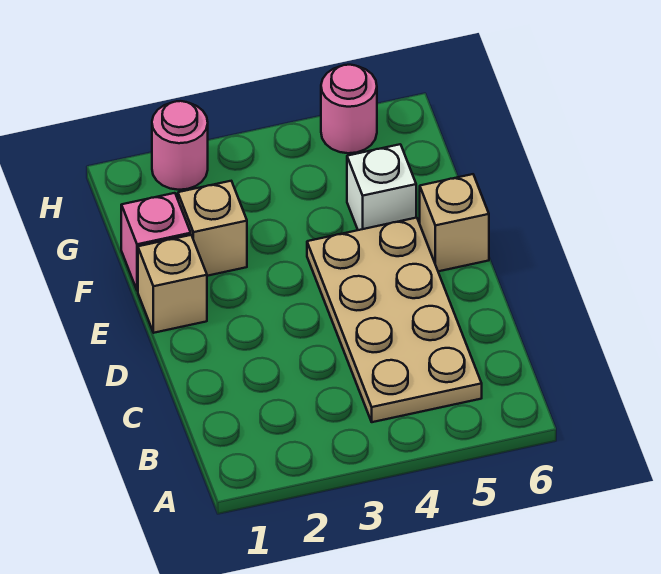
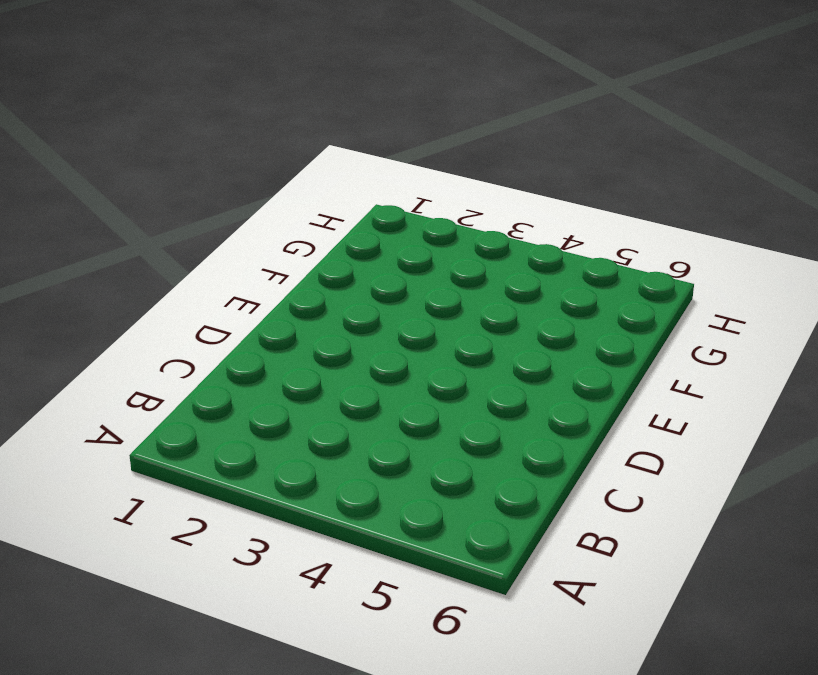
none -> tan plate B4:E5 level 1
none -> tan brick E1 level 1

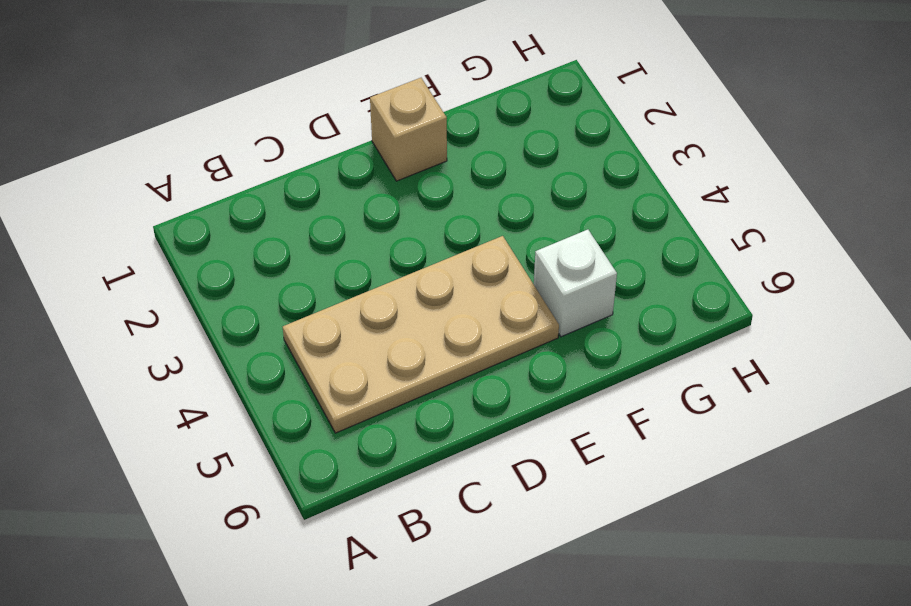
none -> tan brick E6 level 1
none -> pink brick F1 level 1

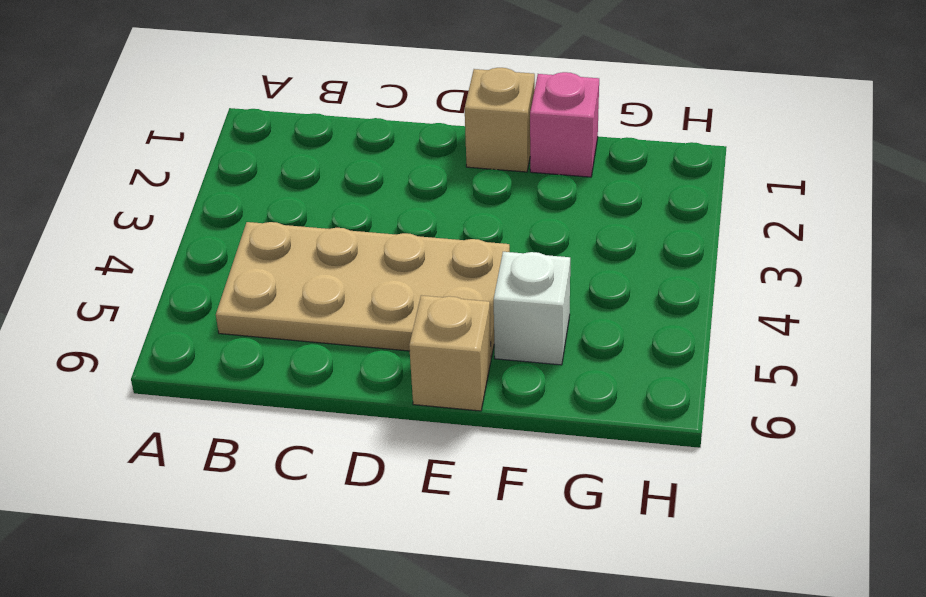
none -> tan brick F2 level 1
none -> pink round brick H2 level 1

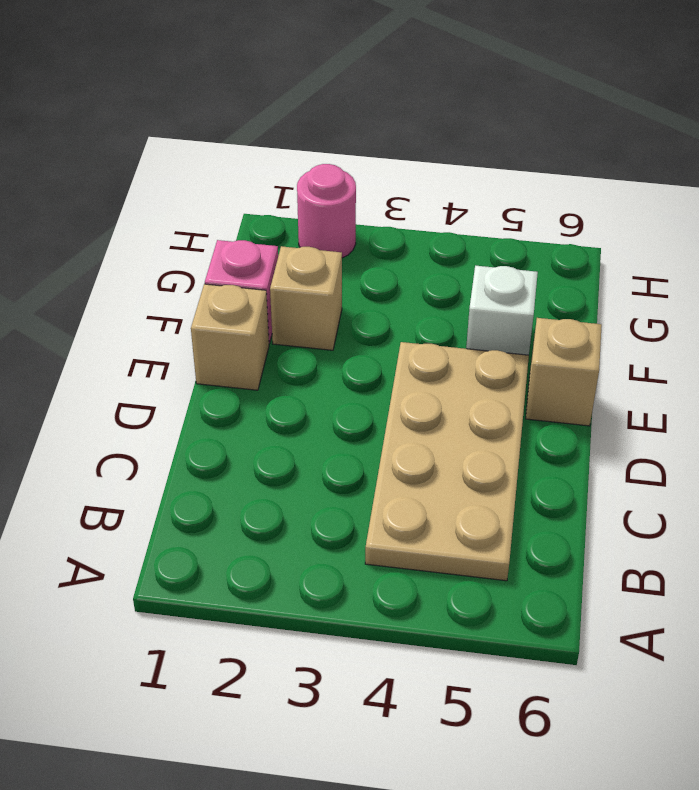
none -> pink round brick H5 level 1

